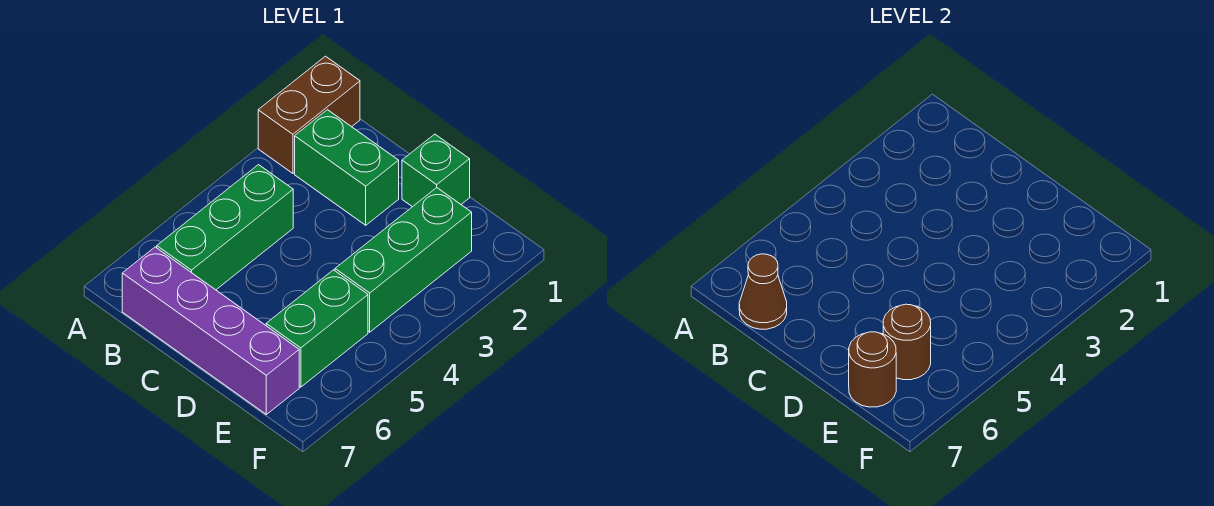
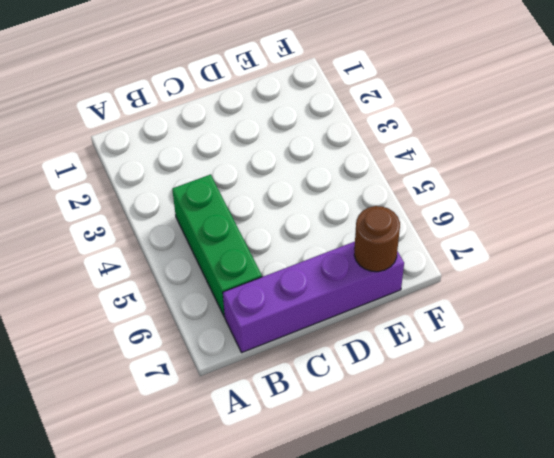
none -> brown brick A1:A2 level 1
none -> green brick B2:C2 level 1

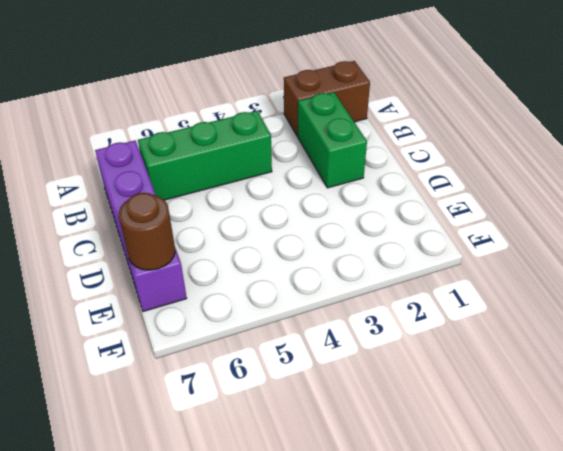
none -> green brick D1 level 1
none -> green brick E2:E4 level 1

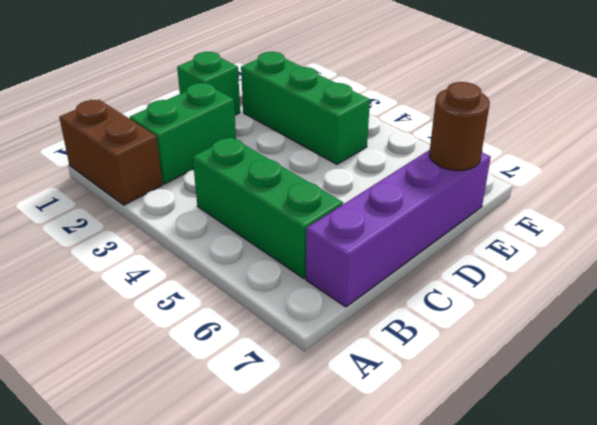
none -> green brick E5:E6 level 1
none -> brown cone B7 level 2

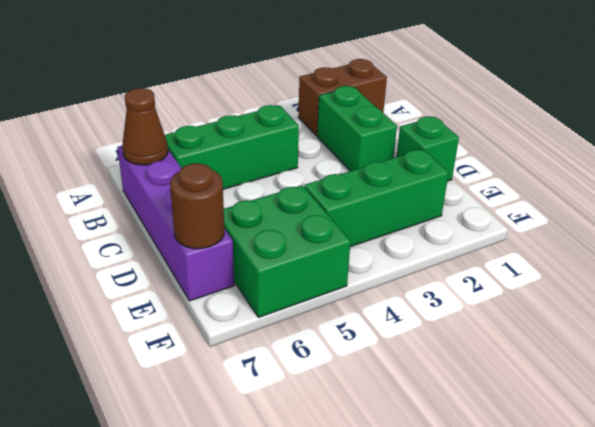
green brick E5:F6 level 1 -> green brick E5:E6 level 1
none -> brown round brick E6 level 2

